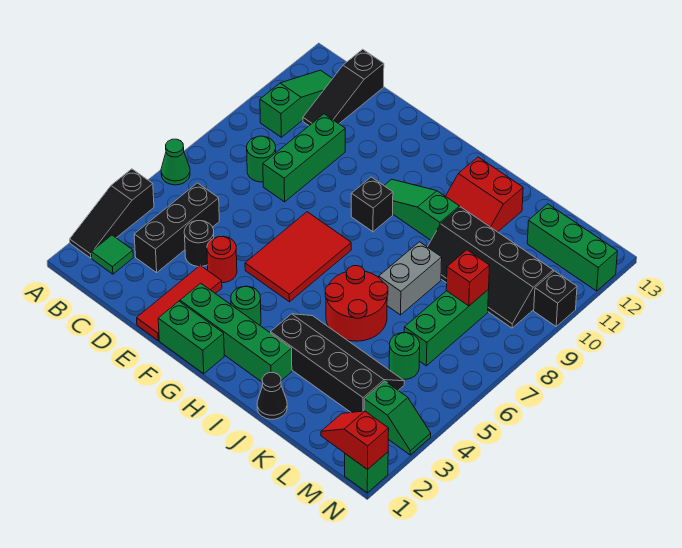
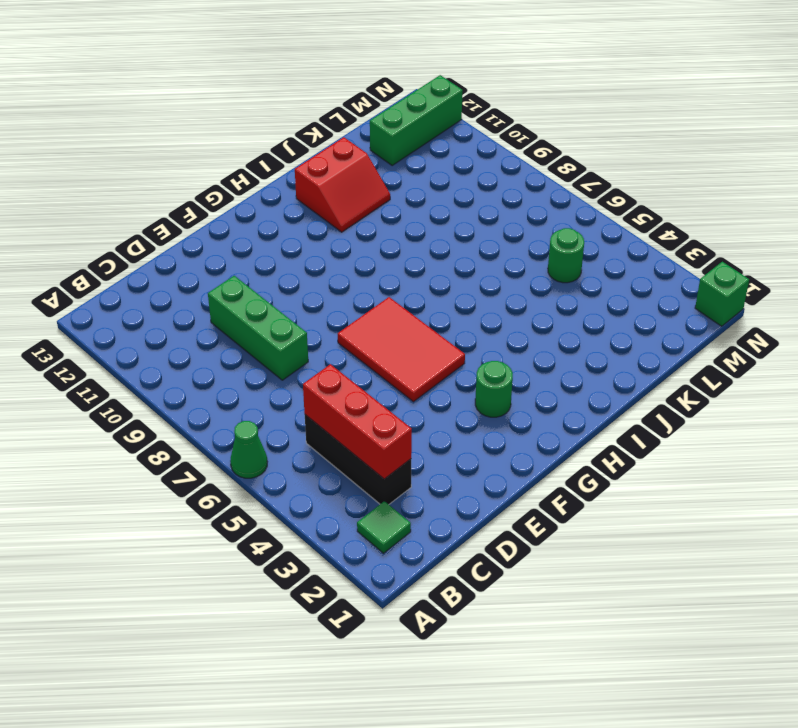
red brick C3:C5 level 2 -> none
none -> black slope A2:A4 level 1 top 4
none -> green slope B10:B12 level 1 top 10
none -> green round brick C8 level 1
none -> black slope C11:C13 level 1 top 13

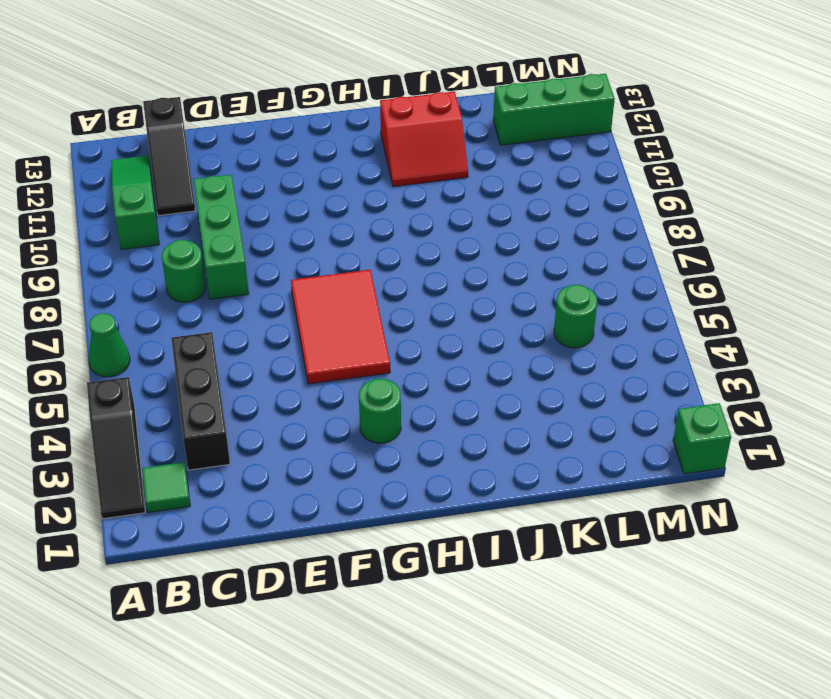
none -> black round brick D4 level 1
none -> red tile E1:E3 level 1
none -> red round brick E4 level 1
none -> green brick F1:G1 level 1

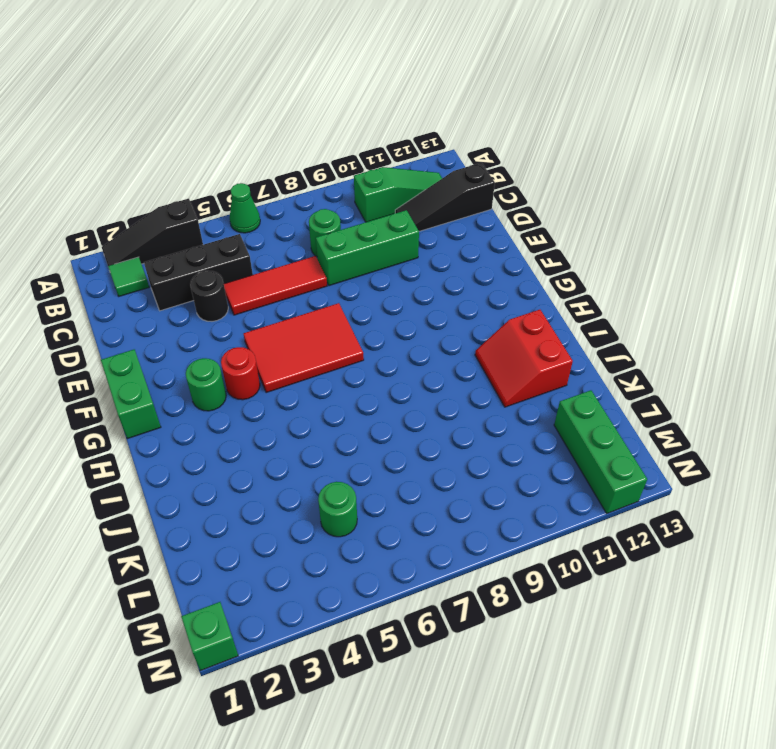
red tile D5:D7 level 1 -> red tile E1:E3 level 1
red round brick G4 level 1 -> red round brick E4 level 1
none -> green brick F2:I2 level 1
none -> black brick G9 level 1
none -> green slope G10:I10 level 1 top I
none -> black slope I3:L4 level 1 top 3

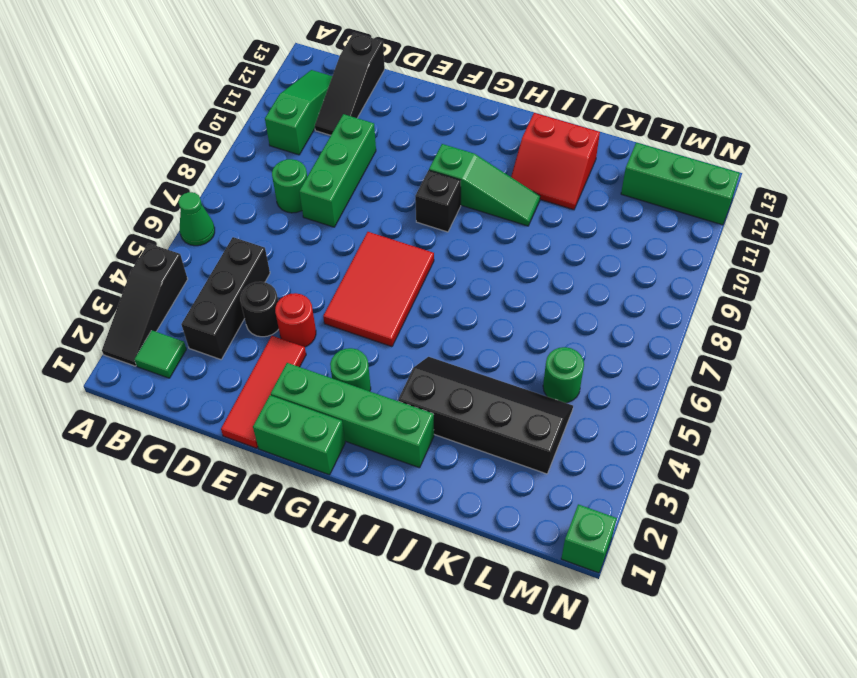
green slope G10:I10 level 1 top G -> green slope G10:I10 level 1 top I
none -> red round brick I5:J6 level 1
none -> black cone J1 level 1
none -> grey brick J7:J8 level 1
none -> black slope J9:M10 level 1 top 10

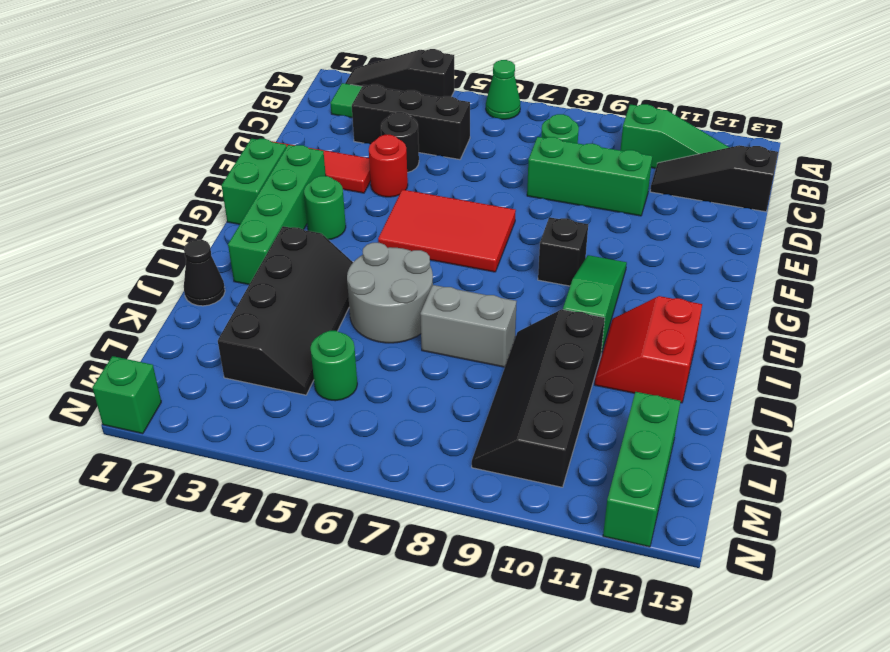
grey round brick I5:J6 level 1 -> red round brick I5:J6 level 1
none -> green brick L6:L8 level 1
none -> green slope M3:N3 level 1 top M
none -> black brick N10 level 1
none -> red brick L8 level 2

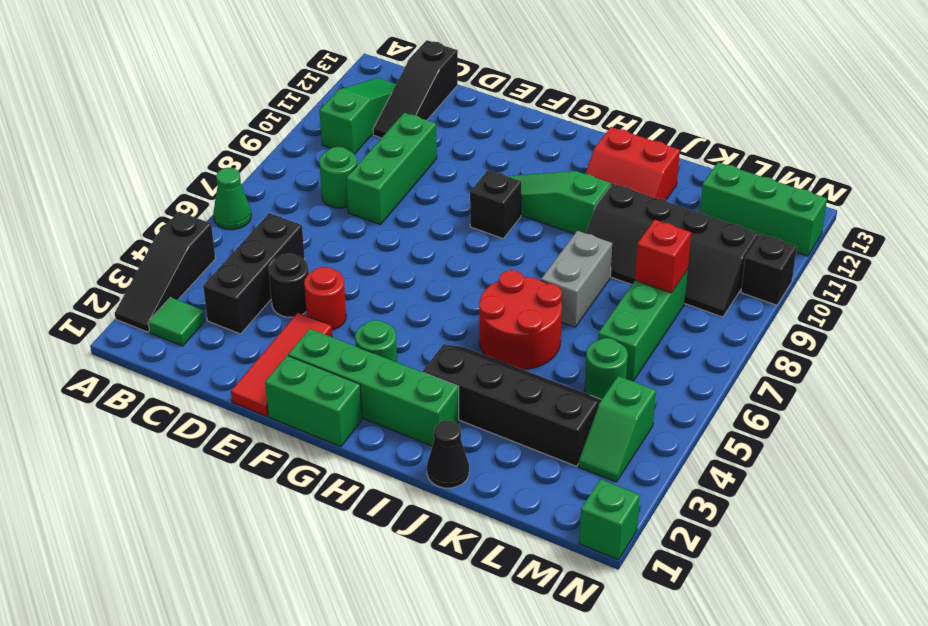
green slope M3:M4 level 1 top 4 -> green slope M3:N3 level 1 top M
none -> red tile F5:G7 level 1
none -> red slope M1:N1 level 2 top N

